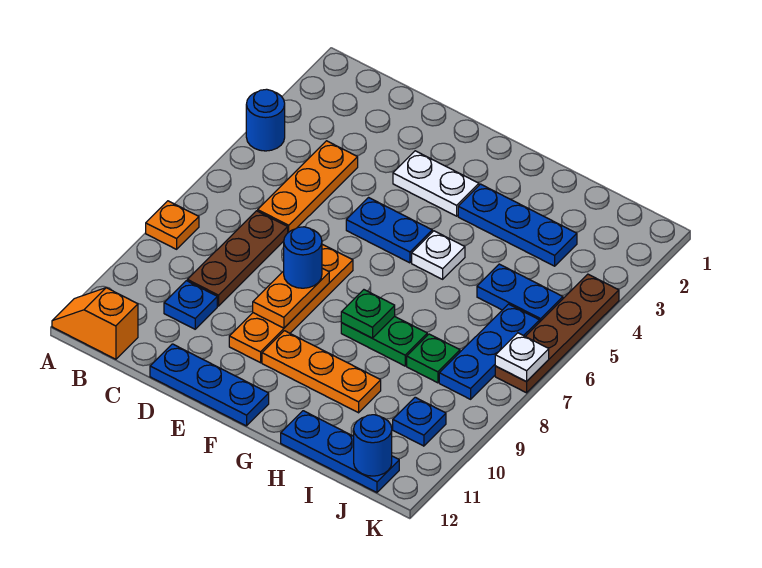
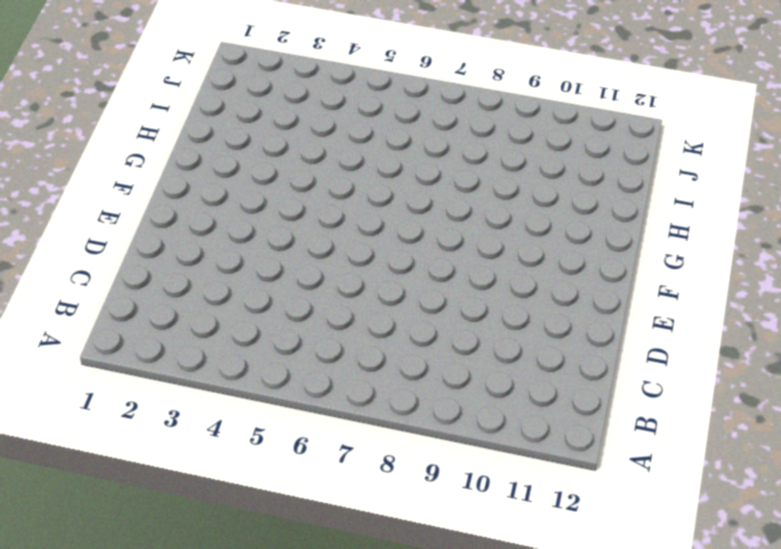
none -> blue round brick A4 level 1
none -> orange plate A8 level 1
none -> orange slope A12:B12 level 1 top B

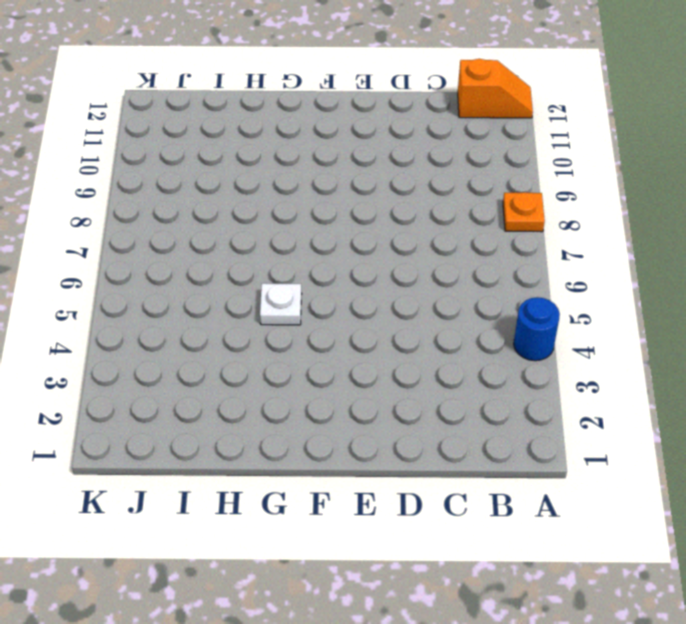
none -> orange plate C4:C6 level 1
none -> brown plate C7:C9 level 1
none -> blue plate C10 level 1

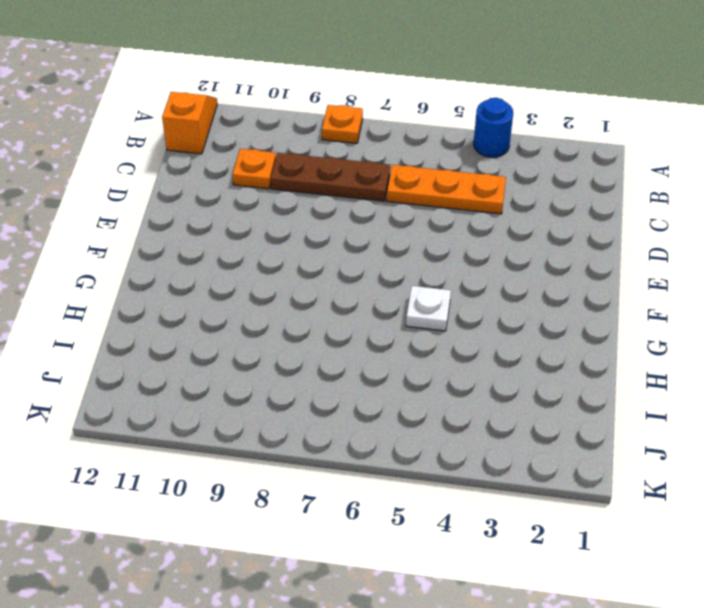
orange plate C10 level 1 -> blue plate C10 level 1
none -> blue plate D12:F12 level 1
none -> white plate E3:F3 level 1
none -> blue plate E5:F5 level 1

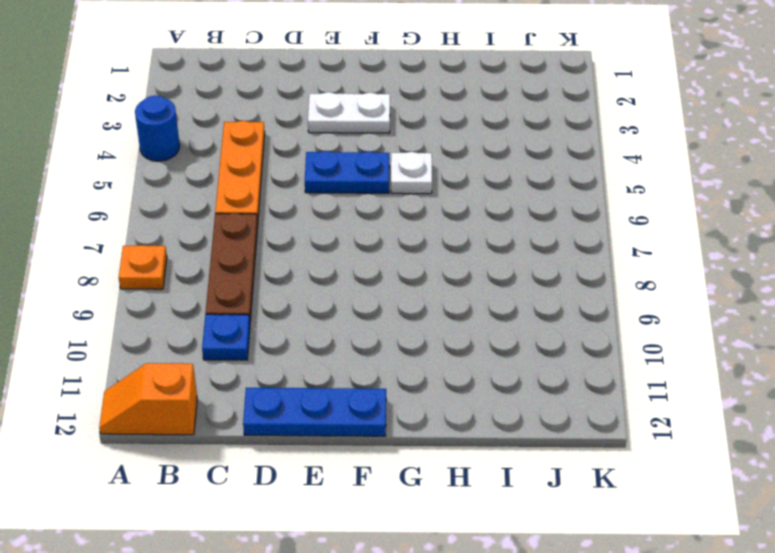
none -> orange plate E7:E10 level 1
none -> orange plate F10:H10 level 1
none -> blue plate G3:I3 level 1

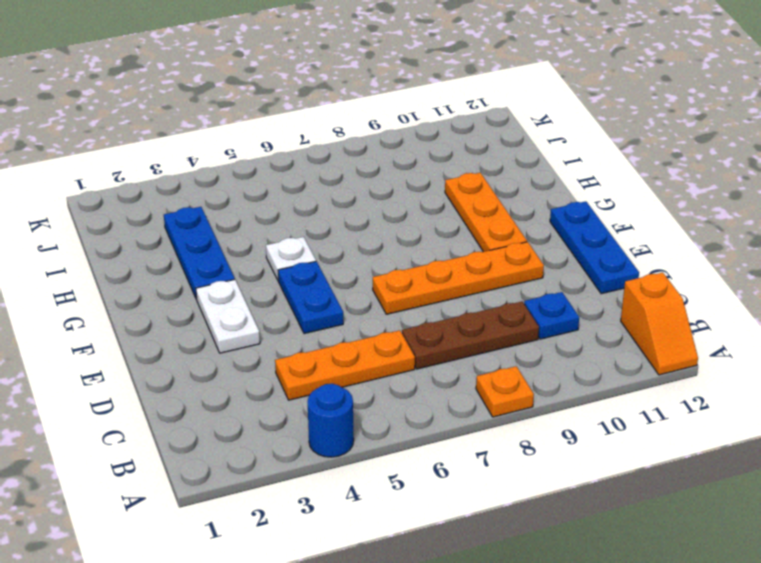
none -> green plate G8:H8 level 1
none -> blue plate H12:J12 level 1
none -> blue plate I5:J5 level 1

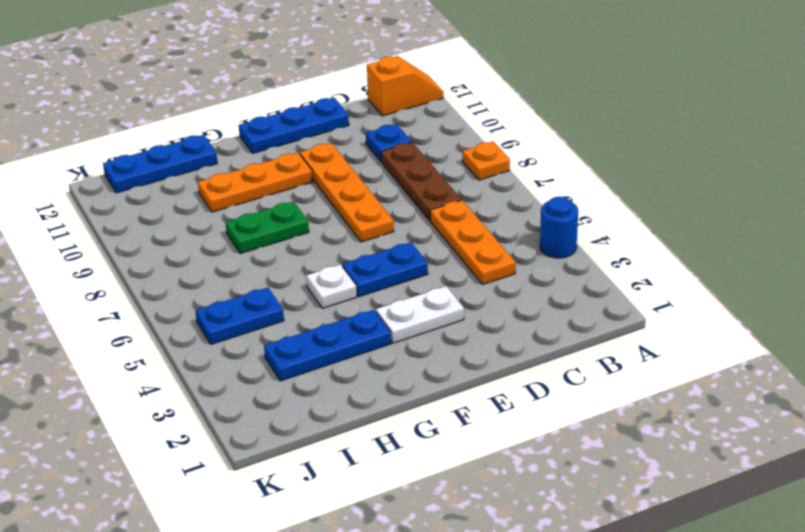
none -> green plate I8 level 1
none -> blue plate J6:J8 level 1
none -> blue plate J10 level 1

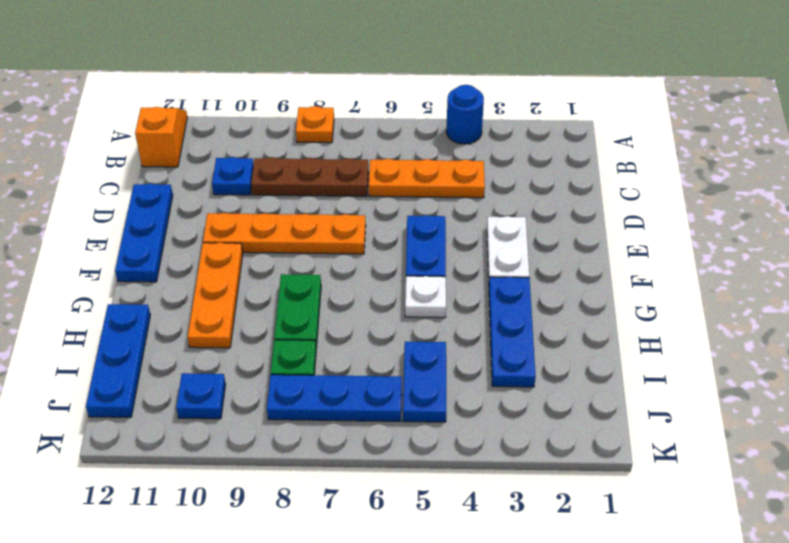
none -> brown plate K4:K7 level 1
none -> orange plate E8:E9 level 2
none -> green plate G8 level 2

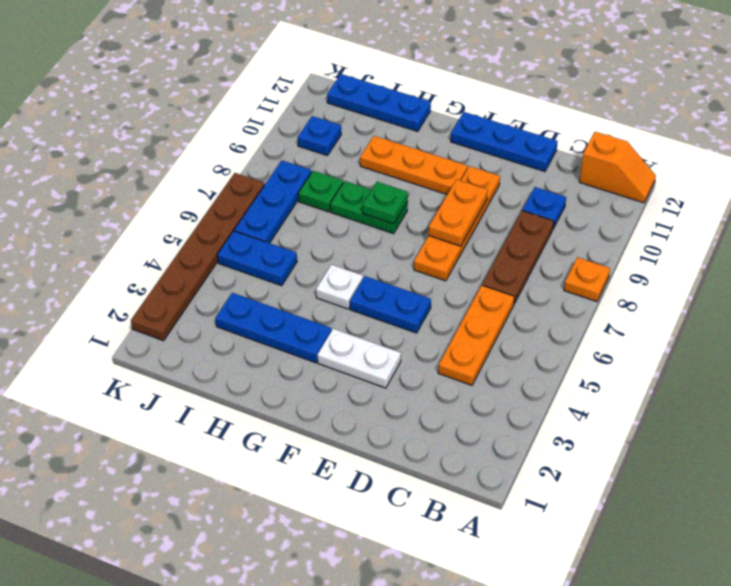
brown plate K2:K7 level 1 -> brown plate K4:K7 level 1
none -> blue round brick A4 level 1
none -> blue round brick J12 level 2
none -> white plate K7 level 2

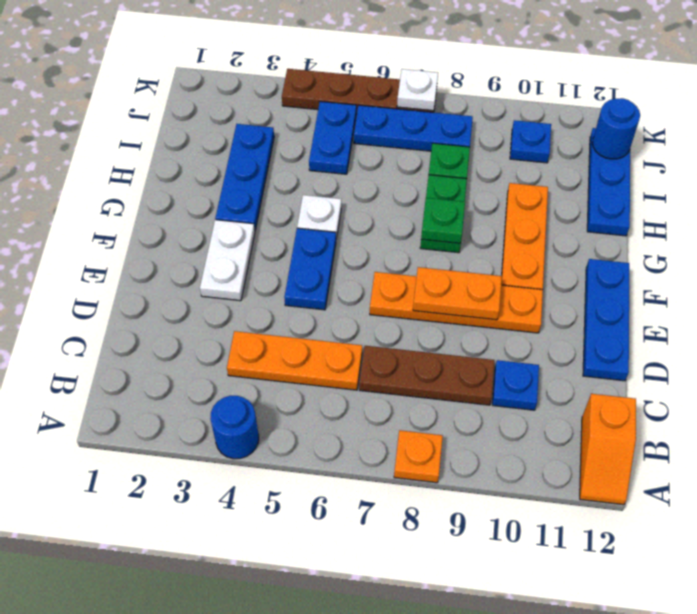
none -> blue round brick E8 level 3

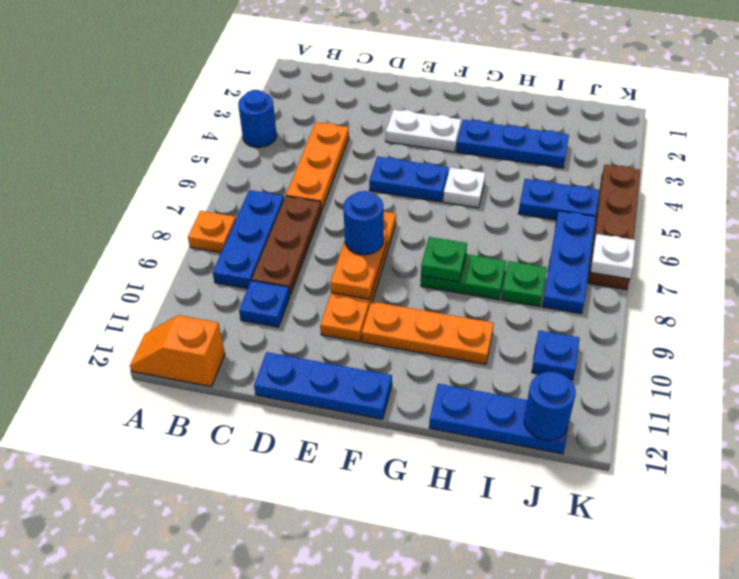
blue plate B7:B9 level 1 -> none

